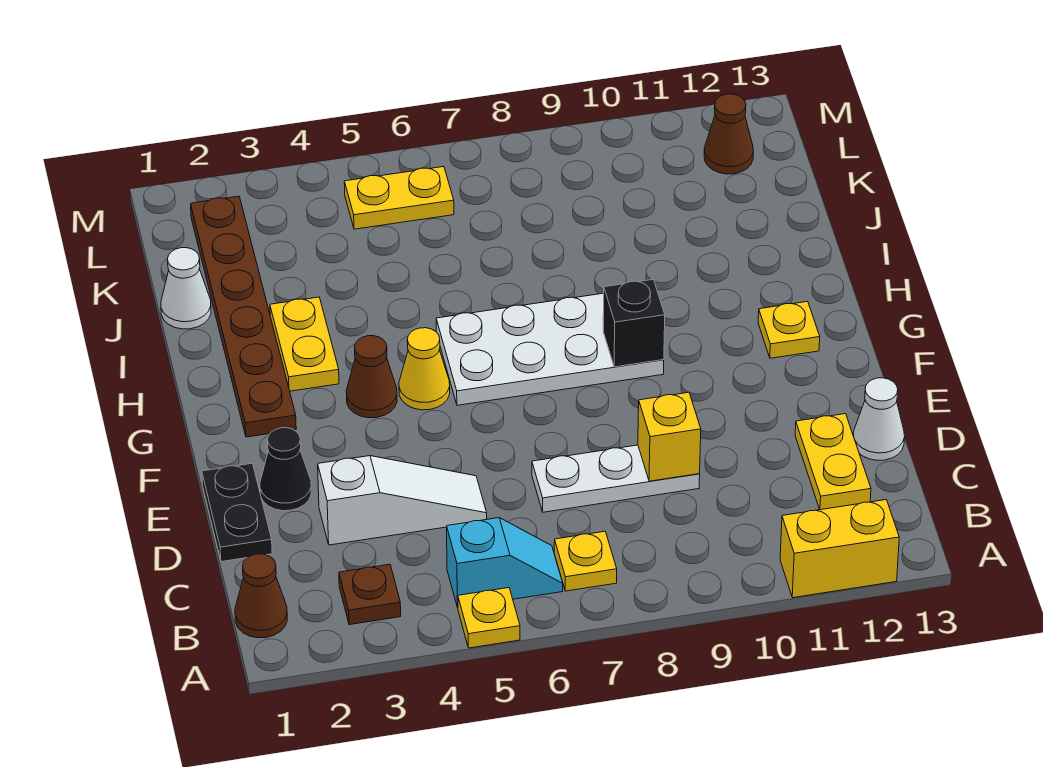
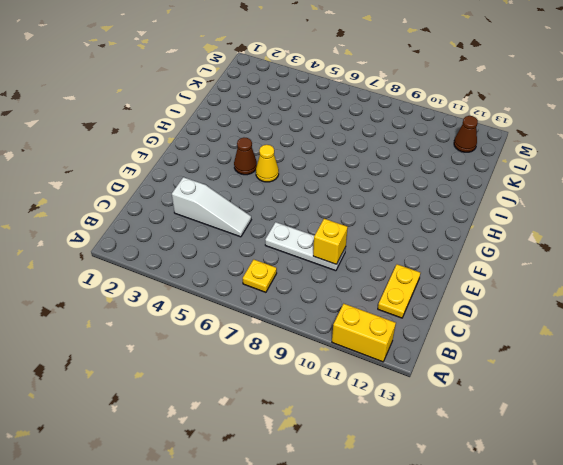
none -> yellow plate A5 level 1
none -> brown cone B1 level 1
none -> brown plate B3 level 1

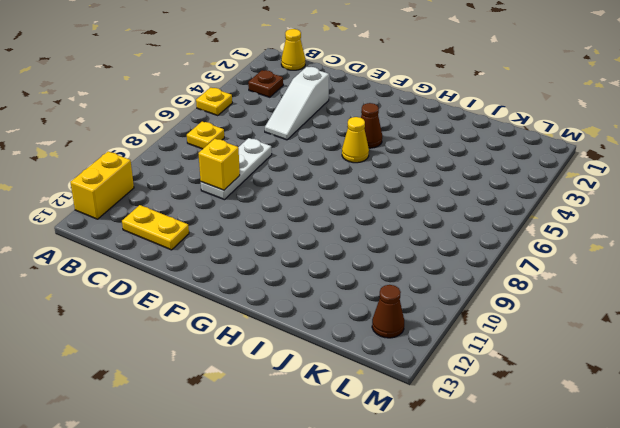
yellow cone B1 level 1 -> brown cone B1 level 1
none -> cyan slope B5:B6 level 1 top 5
none -> black plate D1:E1 level 1
none -> white cone D13 level 1

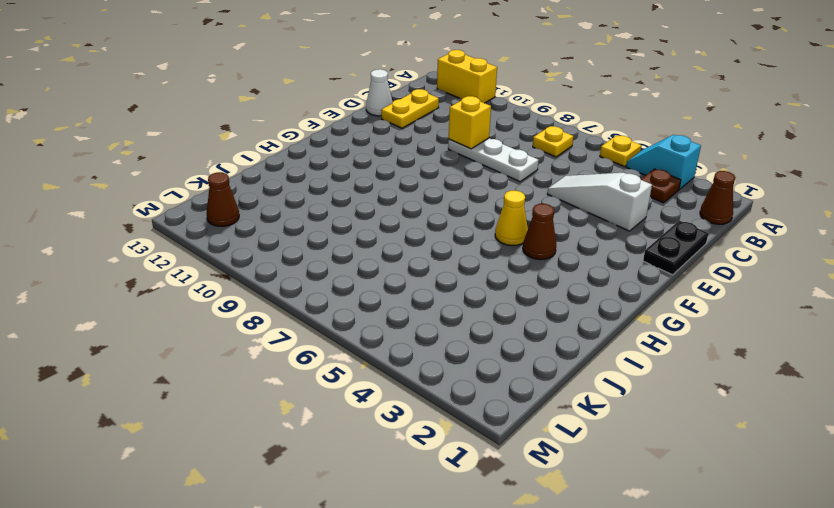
cyan slope A3:A4 level 1 top 3 -> cyan slope B5:B6 level 1 top 5
none -> black cone E2 level 1
none -> brown plate G2:L2 level 1
none -> white plate G6:H9 level 1

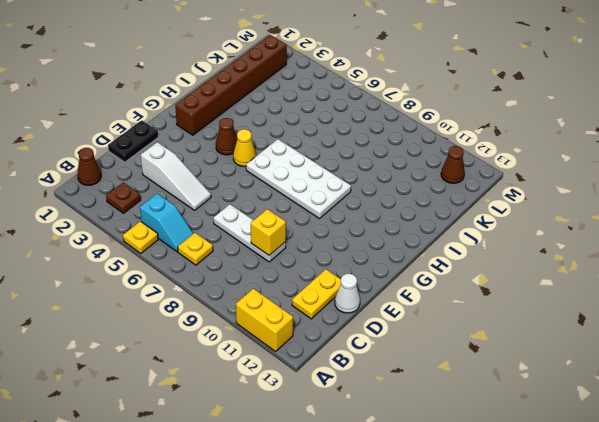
brown brick G2:L2 level 1 -> brown plate G2:L2 level 1
none -> black cone E2 level 1
none -> yellow plate G12 level 1
none -> yellow plate H3:I3 level 1

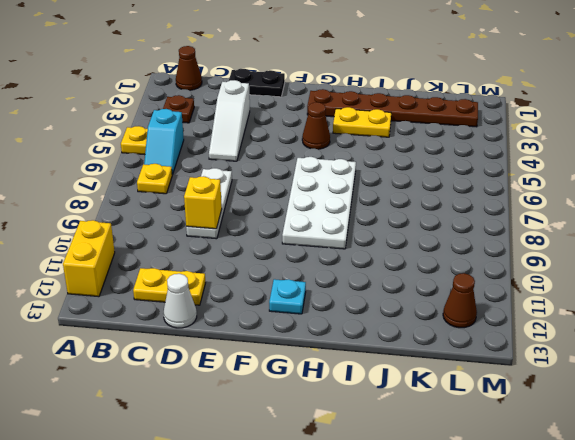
cyan plate G12 level 1 -> yellow plate G12 level 1
none -> black cone E2 level 1
none -> yellow cone G5 level 1
none -> white cone J1 level 1

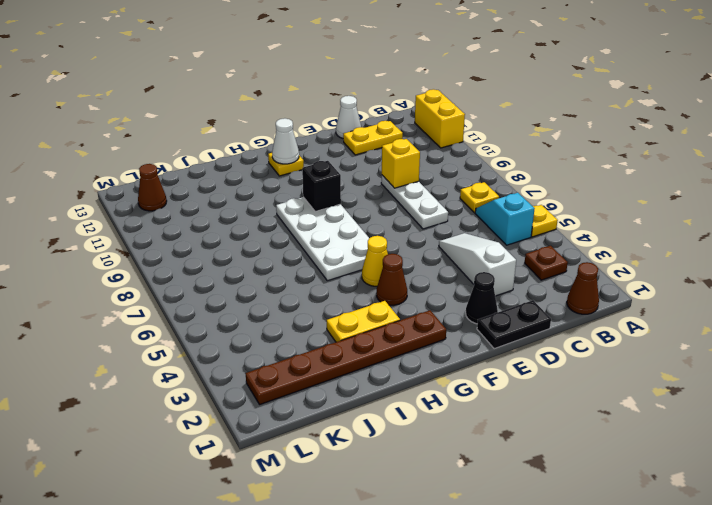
white cone G12 level 2 -> white cone J1 level 1
none -> yellow plate L5:L6 level 1

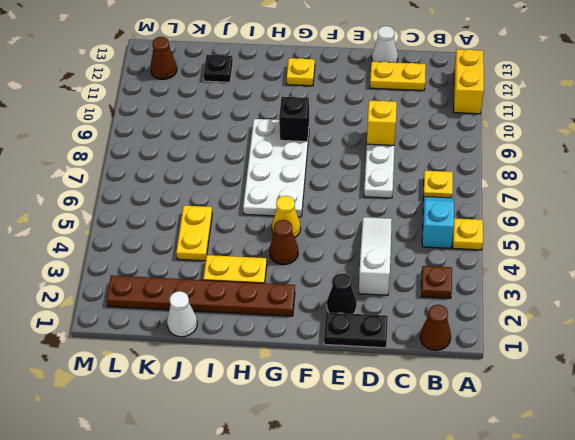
yellow plate J4:J5 level 1 -> yellow plate L5:L6 level 1
black plate J12 level 1 -> none

